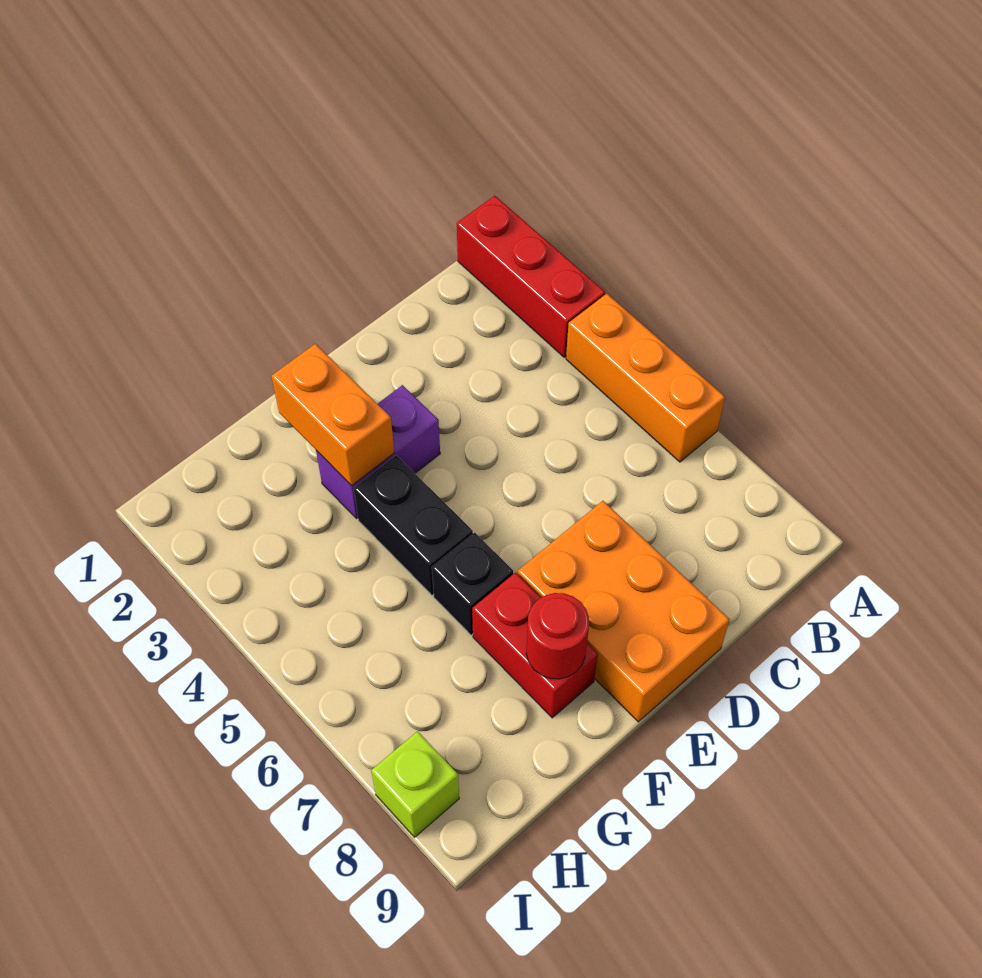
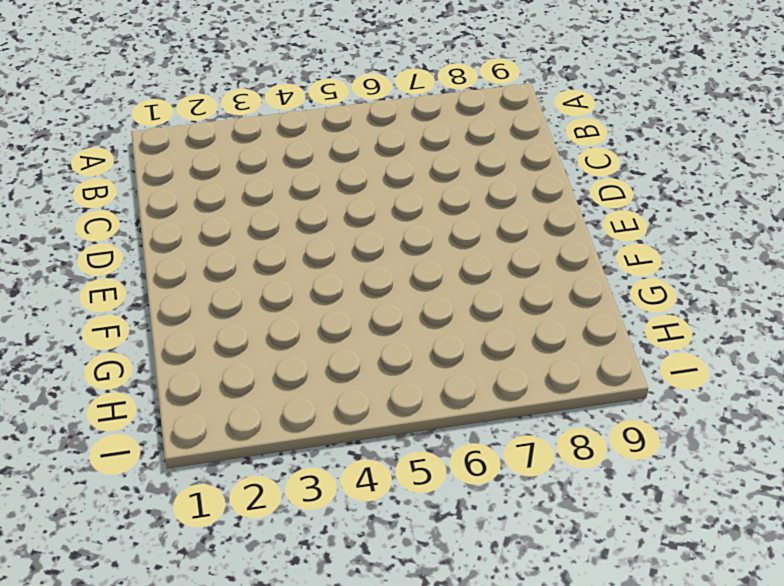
none -> red brick A1:A3 level 1
none -> orange brick A4:A6 level 1

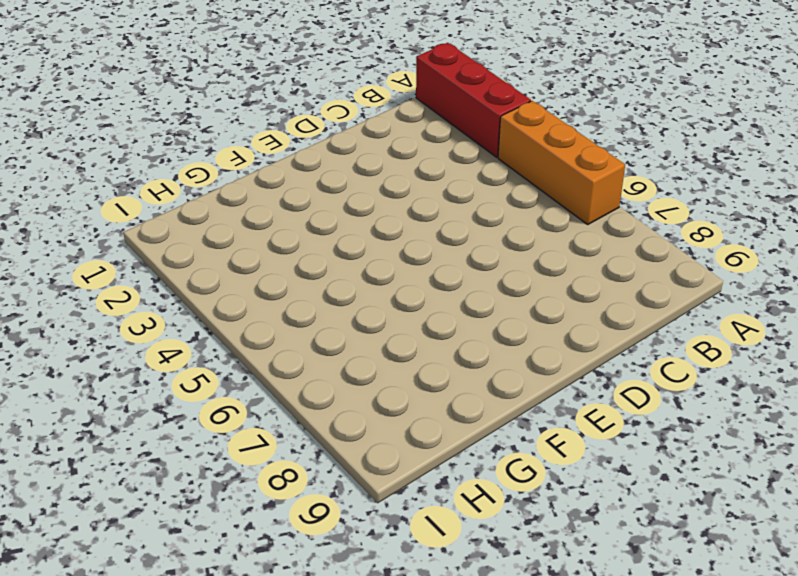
none -> orange brick D7:E9 level 1
none -> purple brick E3:F3 level 1

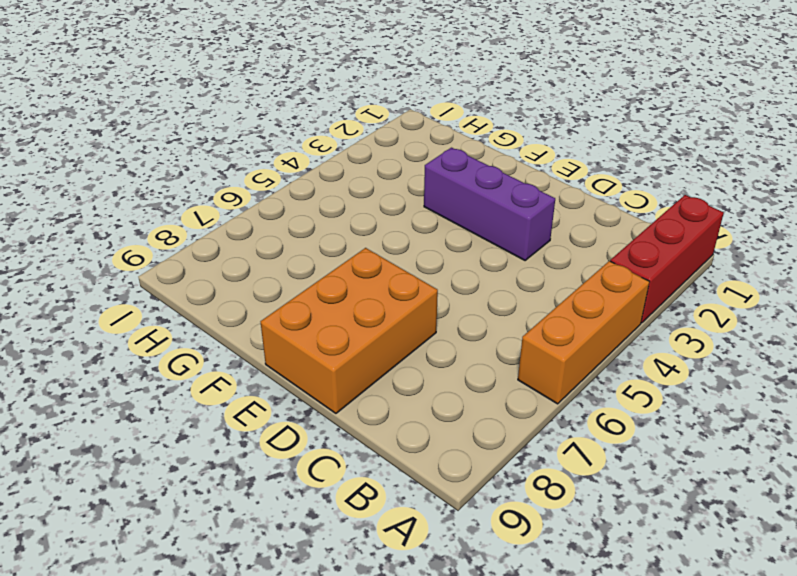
purple brick D3:F3 level 1 -> purple brick E3:F3 level 1
none -> black brick F4:F5 level 1
none -> black brick F6 level 1

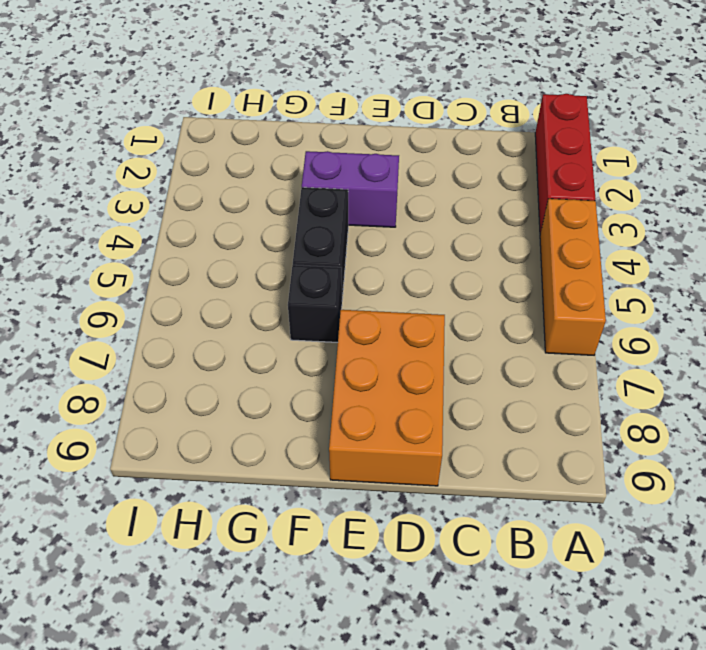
none -> red brick F7:F8 level 1
none -> lime brick I8 level 1

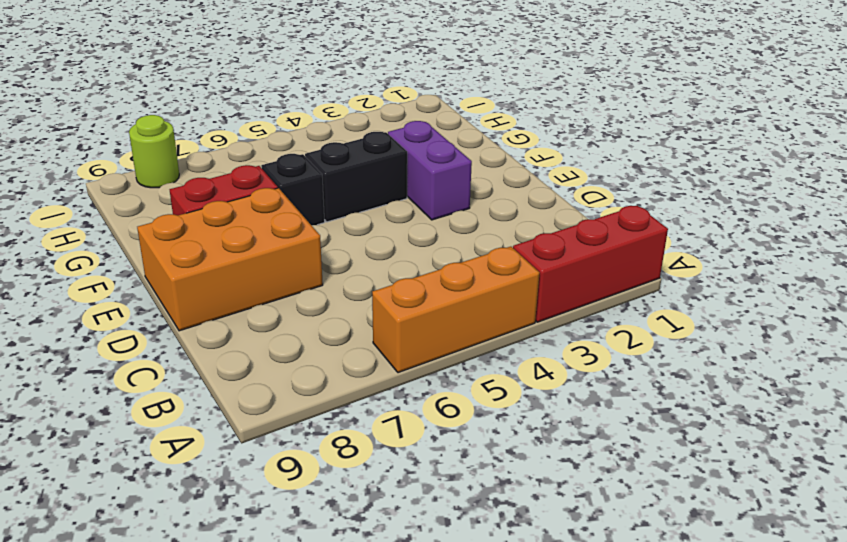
lime round brick I8 level 1 -> lime brick I8 level 1
none -> orange brick F2:F3 level 2
none -> red round brick F8 level 2

